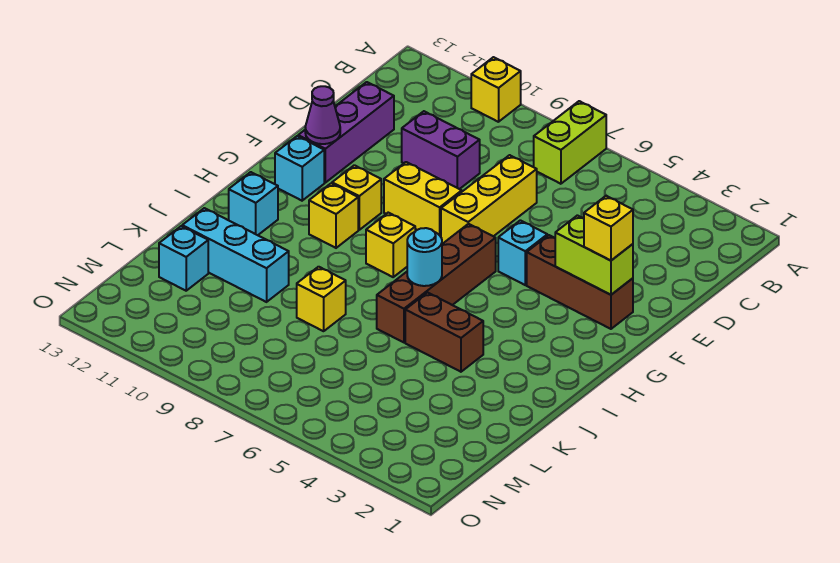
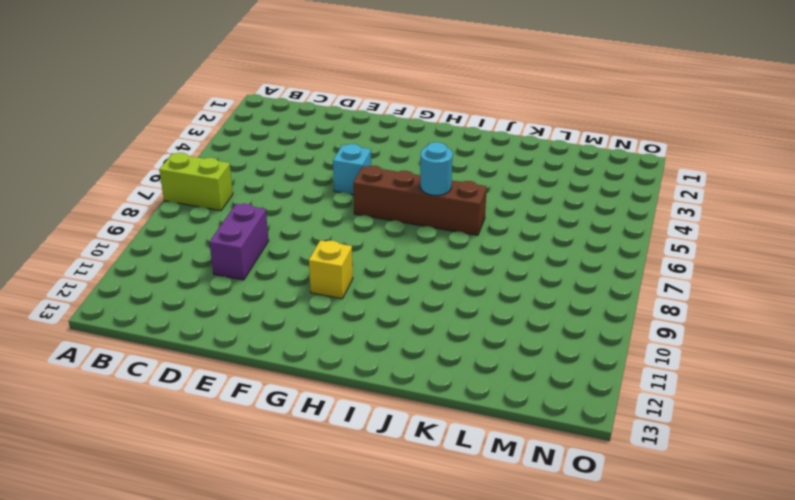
none -> yellow brick A10 level 1
none -> yellow brick D7:F7 level 1
none -> purple brick D12:F12 level 1

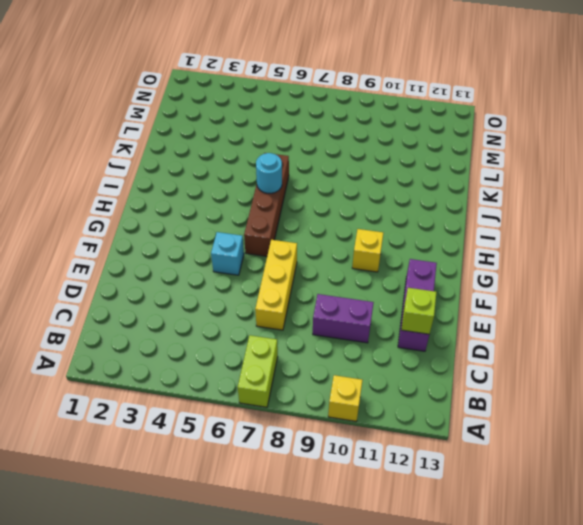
lime brick D12 level 2 -> none
none -> brown brick F2:F4 level 1
none -> yellow brick F8:F9 level 1
none -> cyan brick G12 level 1

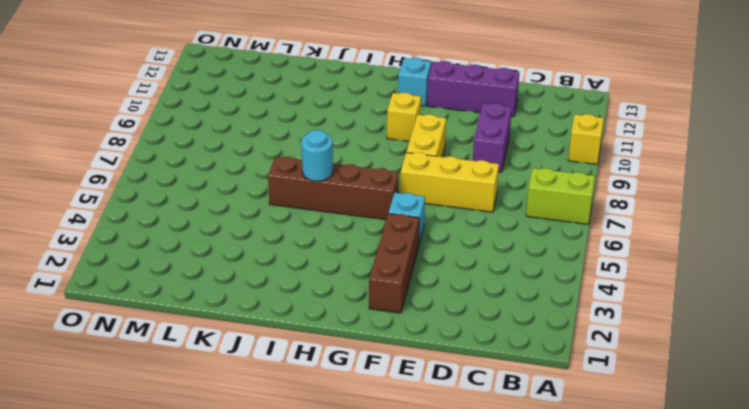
none -> yellow brick H8 level 1
none -> yellow brick H10 level 1
none -> cyan brick I12 level 1

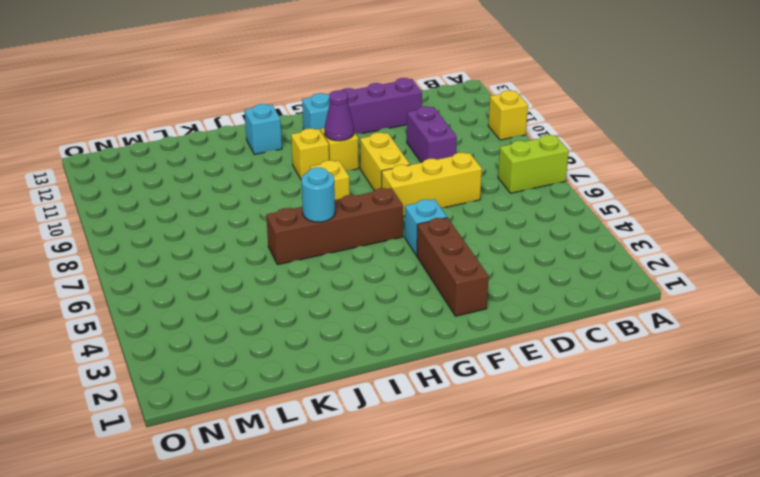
purple cone G10 level 2 -> purple cone F12 level 2
none -> brown brick J4:J5 level 1
none -> yellow brick K8 level 1
none -> cyan brick K10:K12 level 1

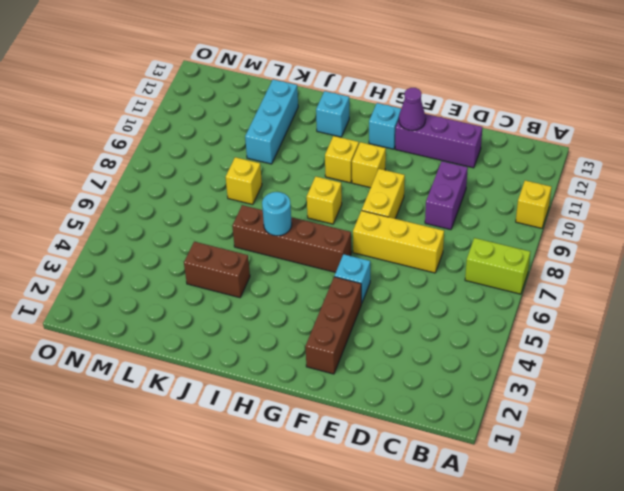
brown brick J4:K4 level 1 -> brown brick J4:J5 level 1
none -> cyan brick L12 level 1
none -> lime brick F2:F3 level 2
none -> yellow brick F2 level 3

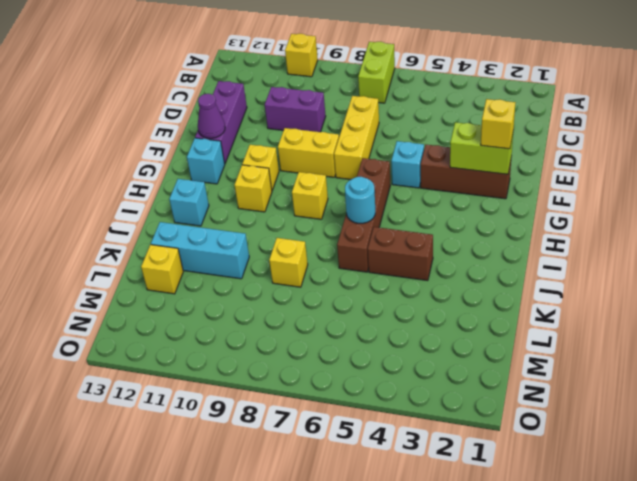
yellow brick L12 level 1 -> cyan brick L12 level 1

